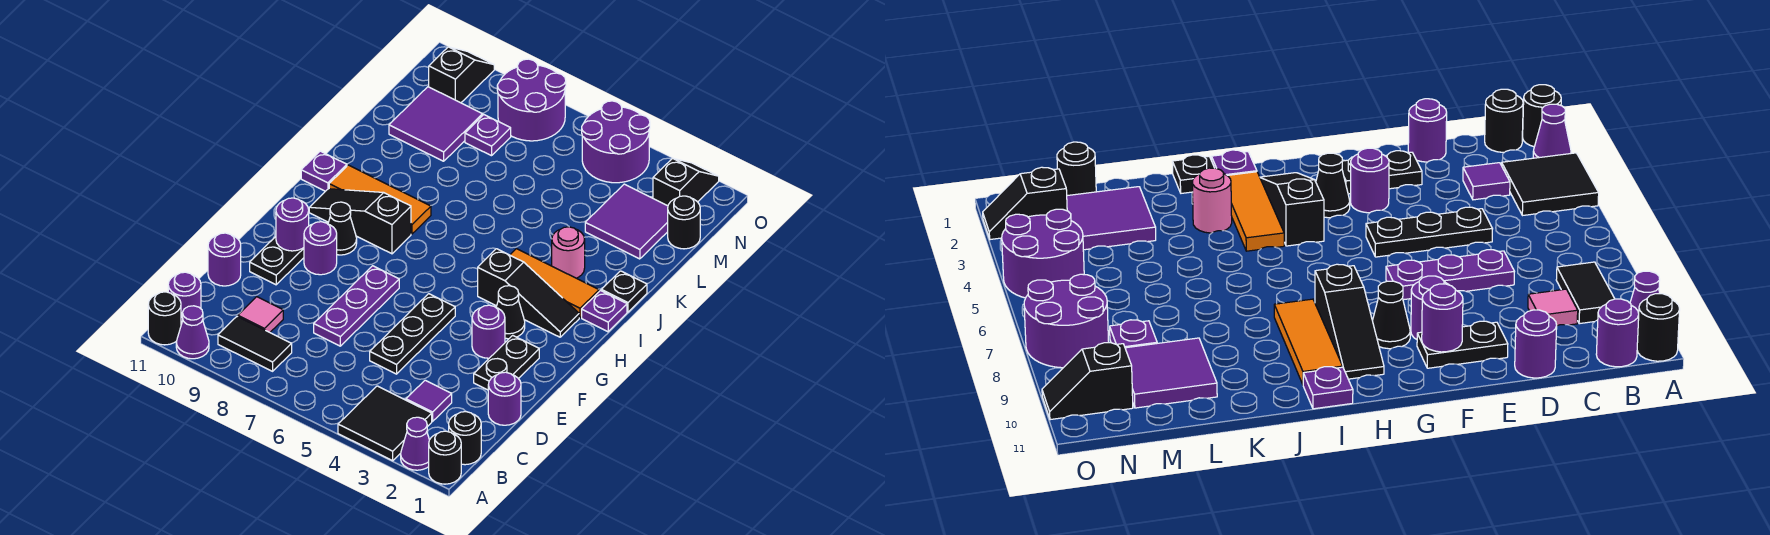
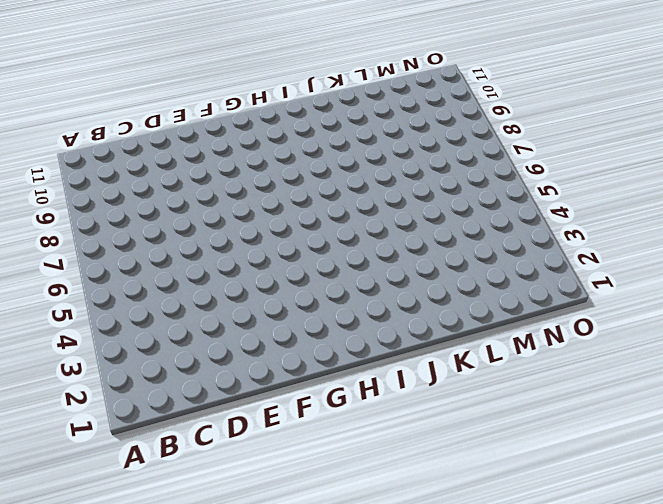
none -> black round brick A1 level 1
none -> purple cone A2 level 1
none -> black tile A3:B4 level 1
none -> purple cone A10 level 1

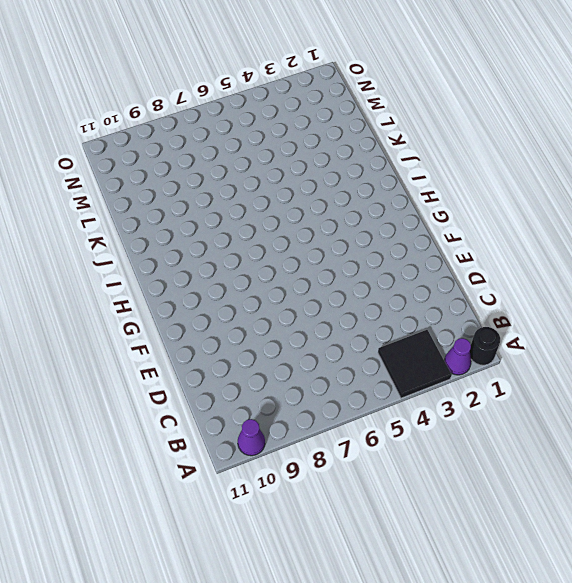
none -> black round brick A11 level 1
none -> black round brick B1 level 1
none -> black tile B8:B9 level 1
none -> purple round brick B11 level 1

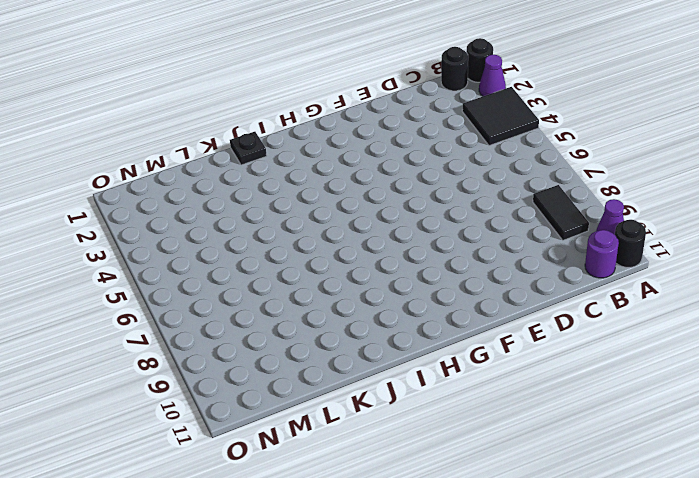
none -> purple tile C3 level 1
none -> pink tile C9 level 1
none -> purple round brick D1 level 1
none -> black plate D5:F5 level 1

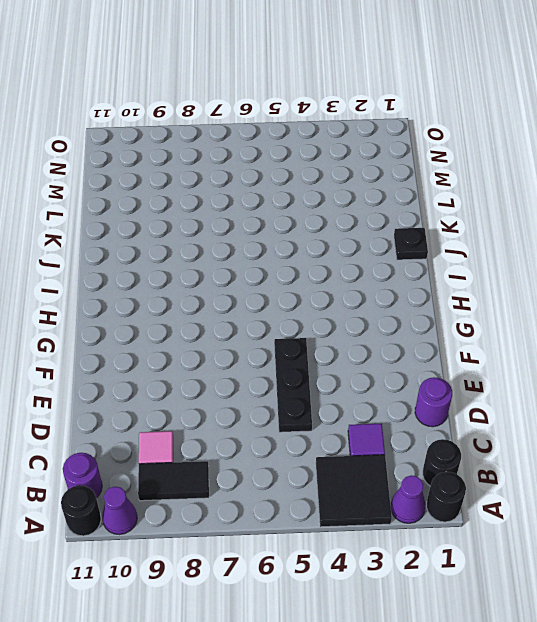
none -> purple plate D7:F7 level 1
none -> purple round brick D11 level 1
none -> black plate E2:F2 level 1
none -> black plate E10:F10 level 1

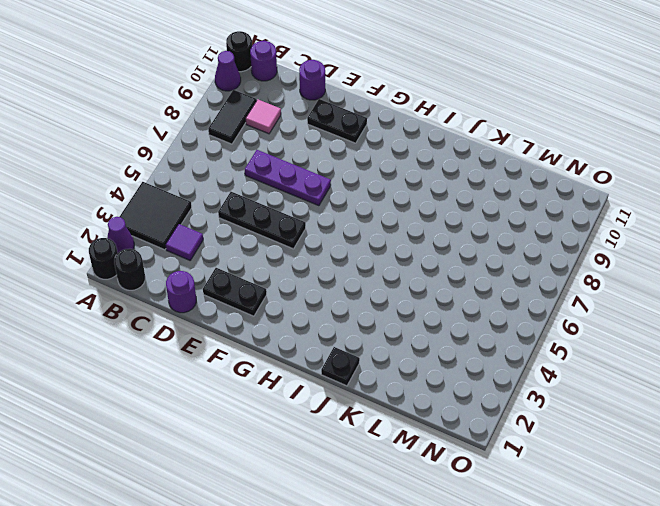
none -> purple round brick F3 level 1
none -> purple round brick F9 level 1
none -> black cone G3 level 1
none -> black cone G9 level 1

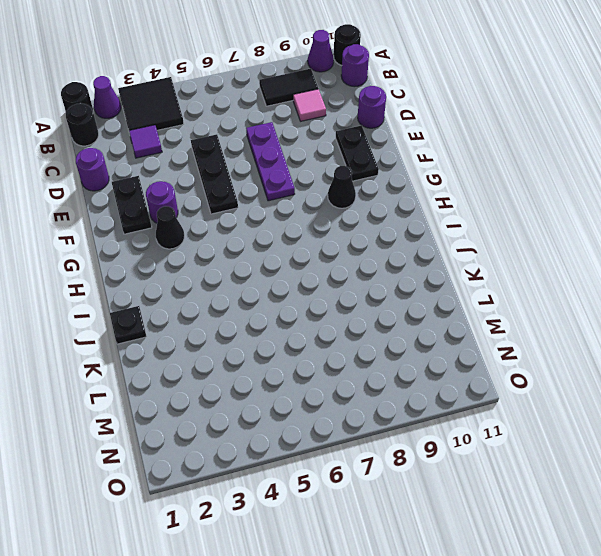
none -> purple round brick F9 level 1
none -> black slope H2:H4 level 1 top 4
none -> black slope H8:H10 level 1 top 8
none -> purple plate I1 level 1

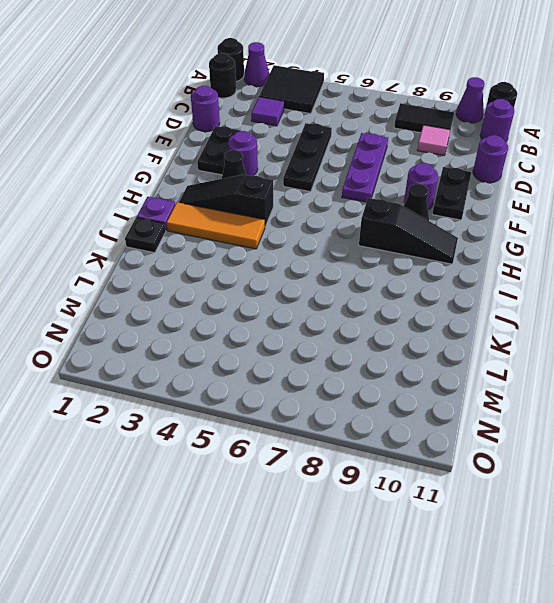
none -> orange tile I8:I10 level 1
none -> purple plate I11 level 1
none -> pink round brick J3 level 1
none -> purple tile L2:M3 level 1

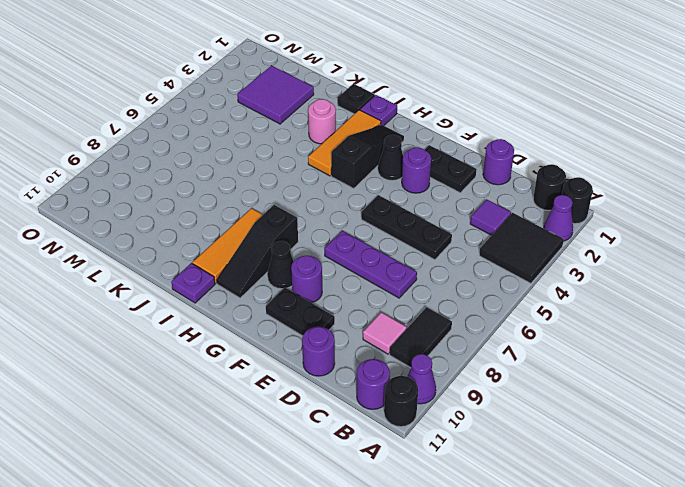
none -> purple tile L9:M10 level 1
none -> black round brick M1 level 1
none -> purple plate M8 level 1
none -> black slope N2:O2 level 1 top N

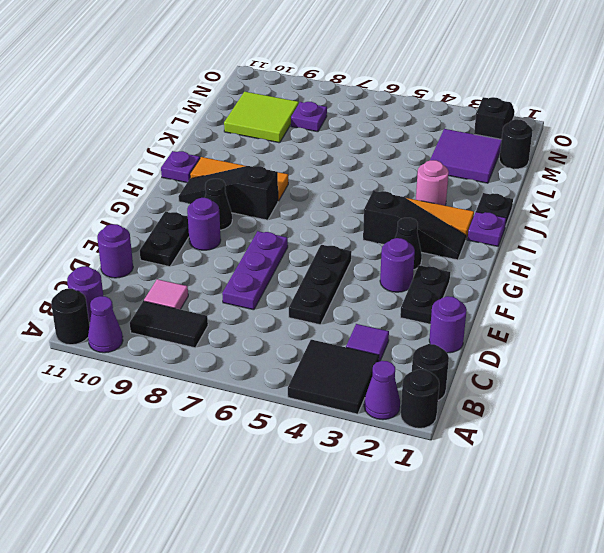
lime tile L9:M10 level 1 -> purple tile L9:M10 level 1
none -> purple round brick N4:O5 level 1
none -> purple round brick N7:O8 level 1
none -> black slope N10:O10 level 1 top N
none -> purple round brick F10 level 2

